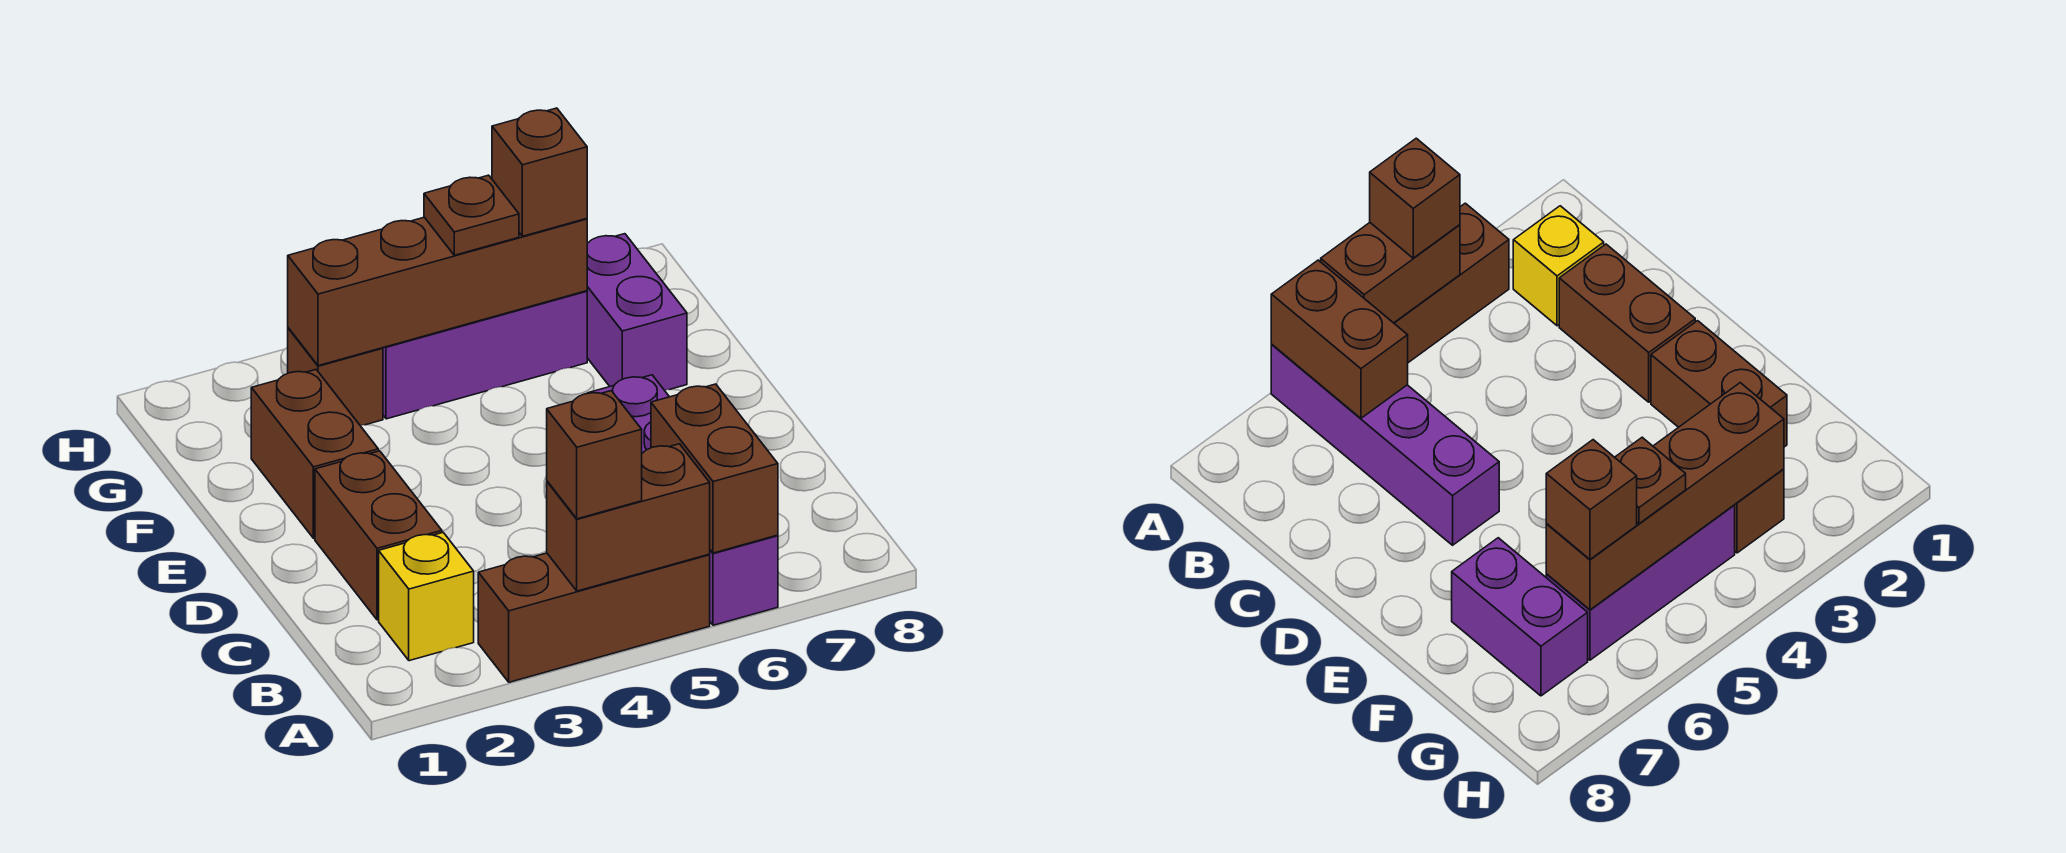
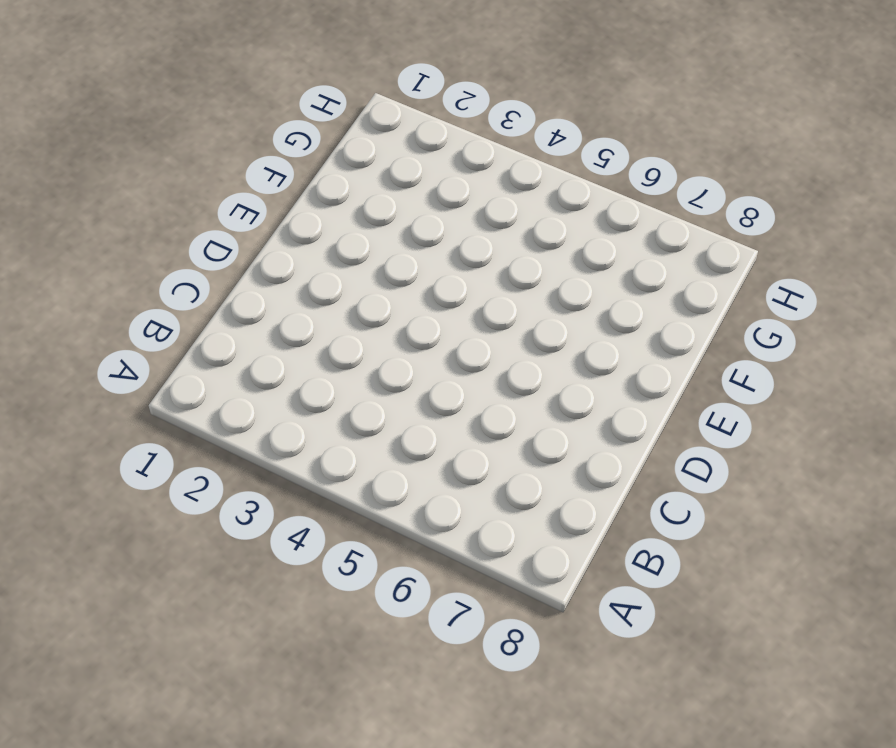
none -> brown brick A3:A5 level 1
none -> purple brick A6:D6 level 1
none -> yellow brick B2 level 1

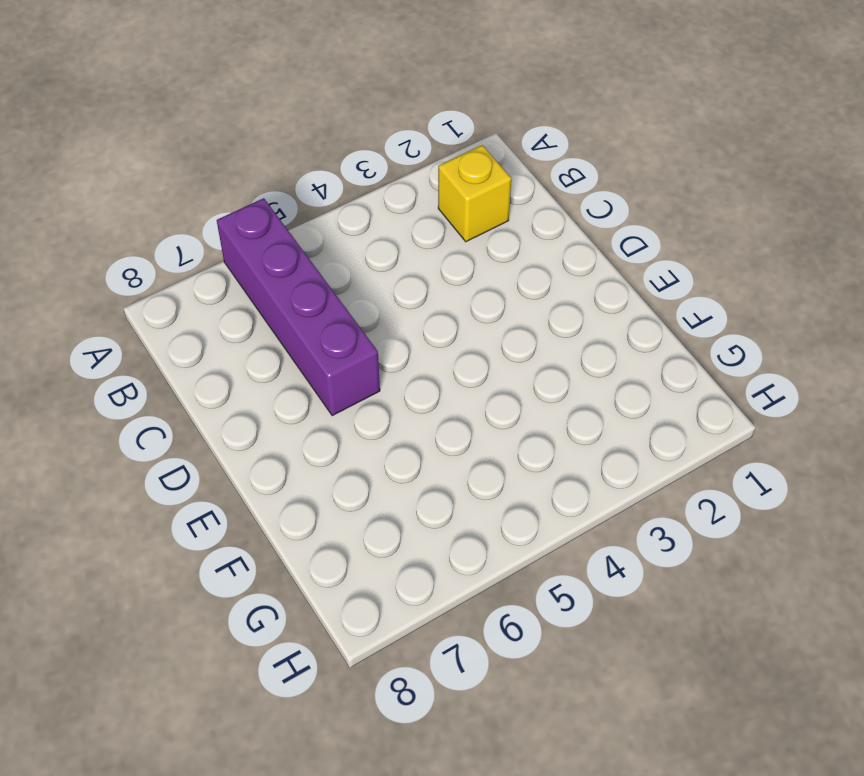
none -> brown brick A3:A5 level 1
none -> brown brick C2:D2 level 1
none -> brown brick E2:F2 level 1

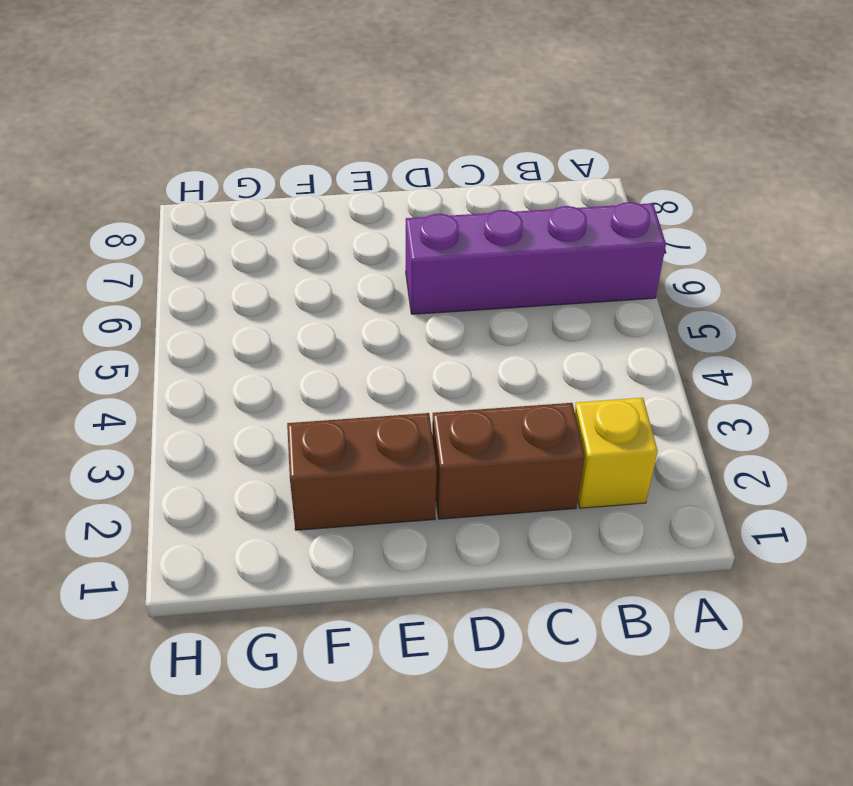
none -> brown brick A3:A5 level 1
none -> purple brick F7:G7 level 1
none -> brown brick G3 level 1

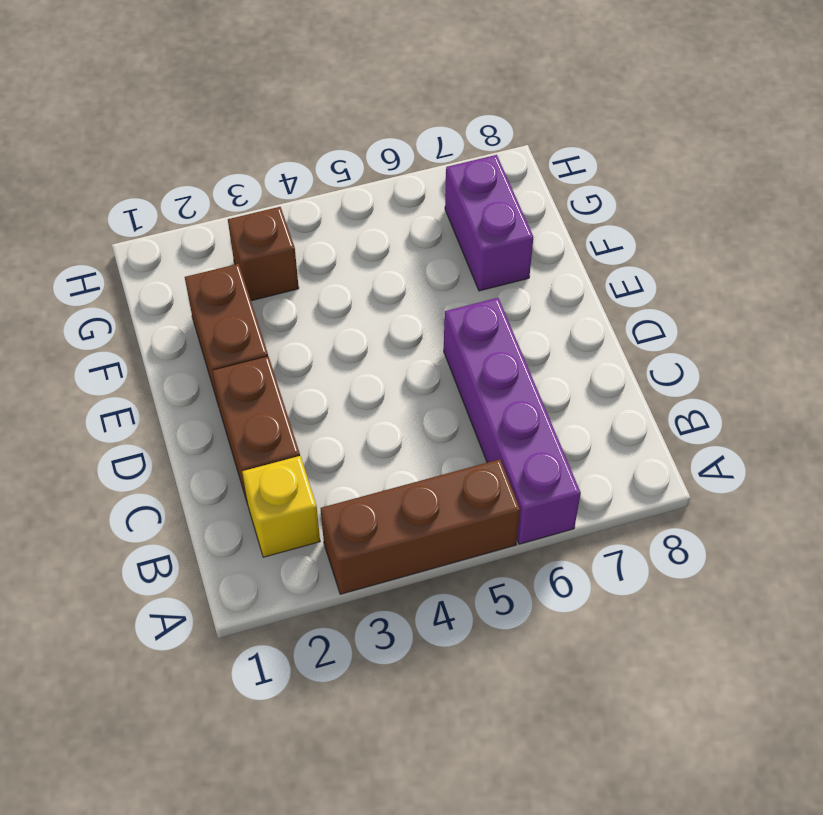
none -> purple brick G4:G6 level 1
none -> brown brick A4:A5 level 2
none -> brown brick A6:B6 level 2

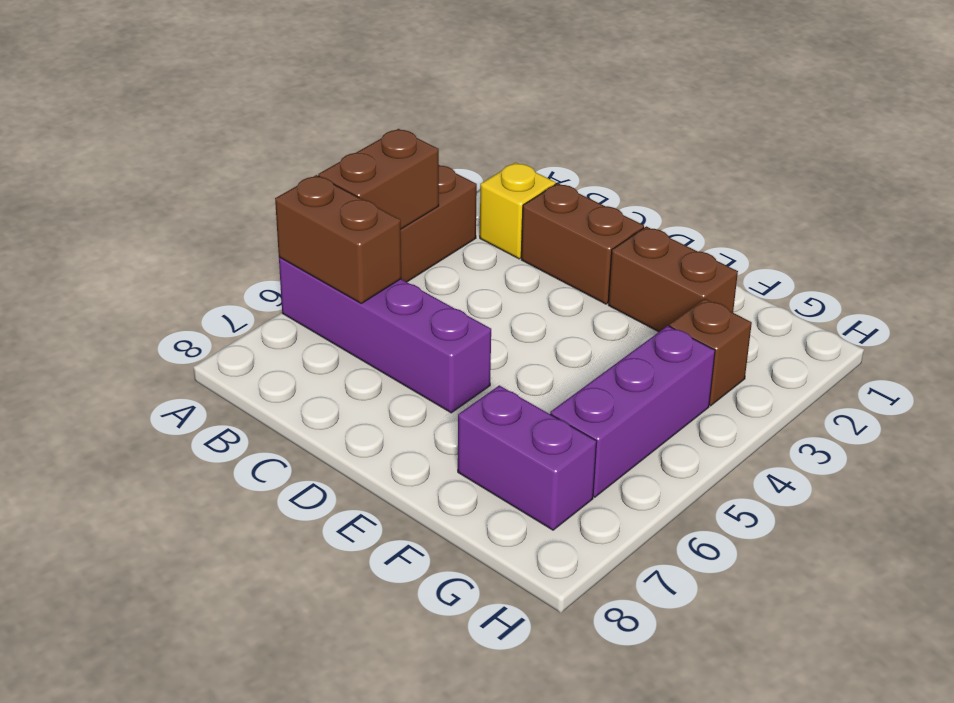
none -> brown brick G3:G6 level 2
none -> brown brick A4 level 3
none -> brown plate G5 level 3

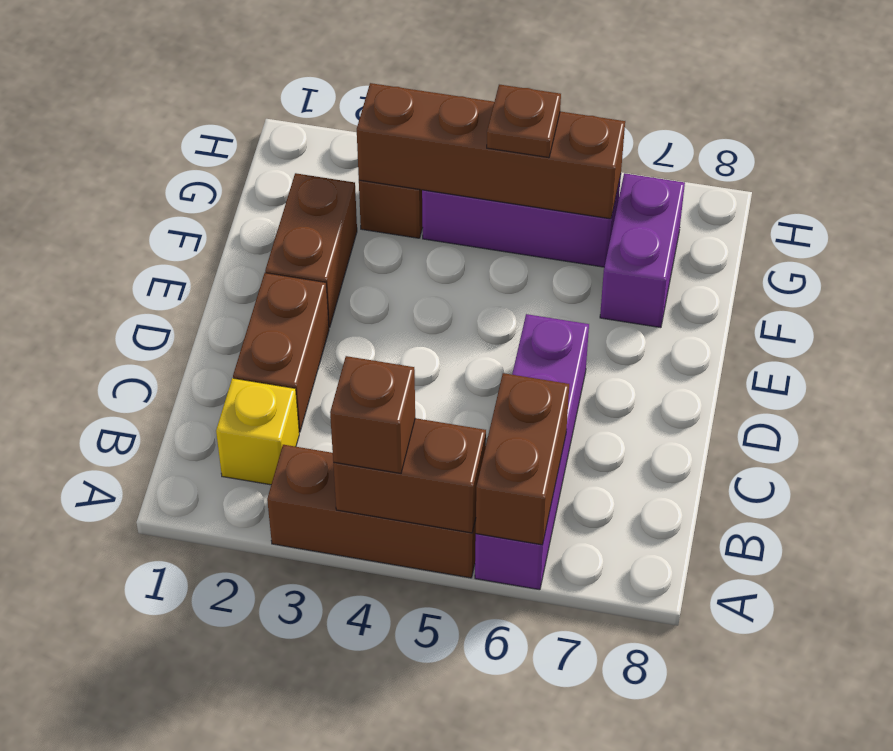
none -> brown brick G6 level 3

